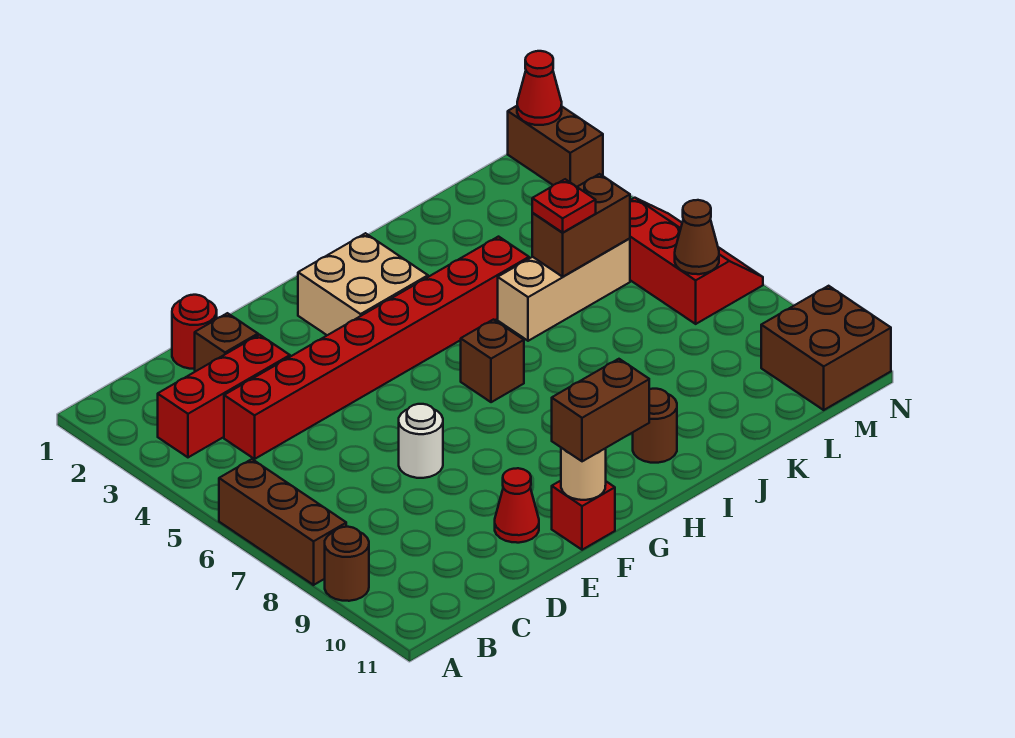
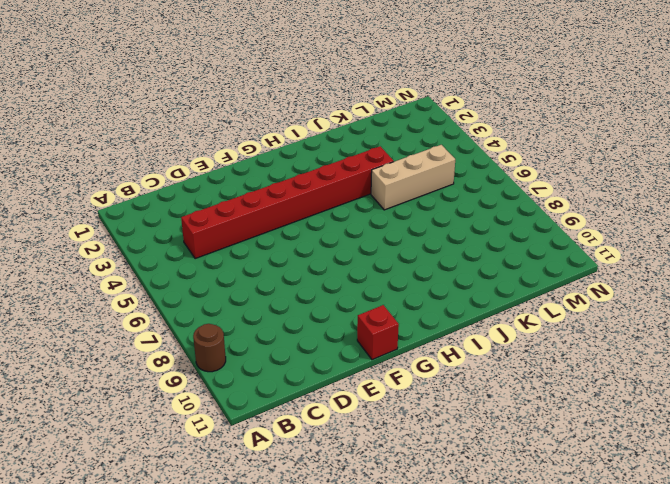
none -> brown brick A6:A8 level 1
none -> red brick B3:D3 level 1
none -> red round brick D1 level 1

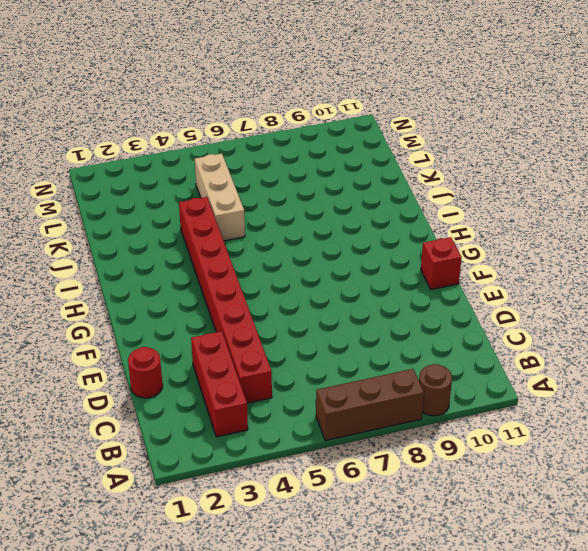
none -> brown brick D2 level 1
none -> white round brick E7 level 1
none -> red cone E10 level 1

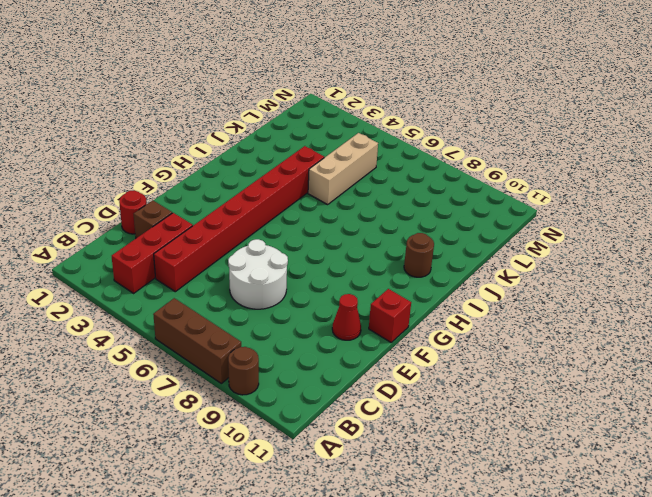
white round brick D6:E7 level 1 -> white round brick E7 level 1
none -> tan brick G2:H3 level 1
none -> brown brick H6 level 1
none -> red slope M5:N7 level 1 top M

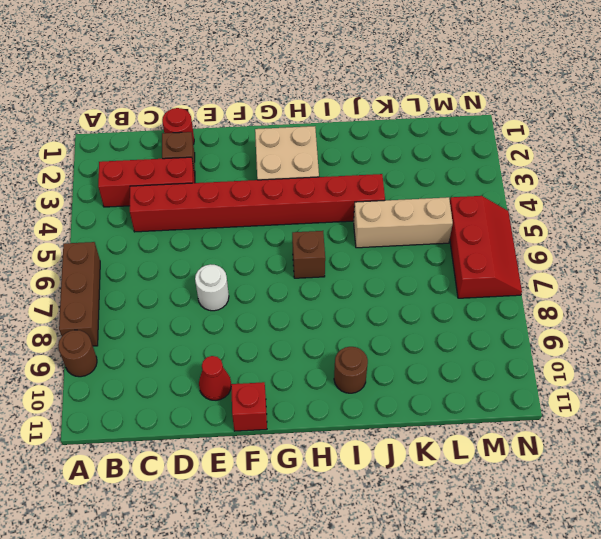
none -> brown brick M10:N11 level 1
none -> brown brick N1:N2 level 1
none -> tan round brick F11 level 2

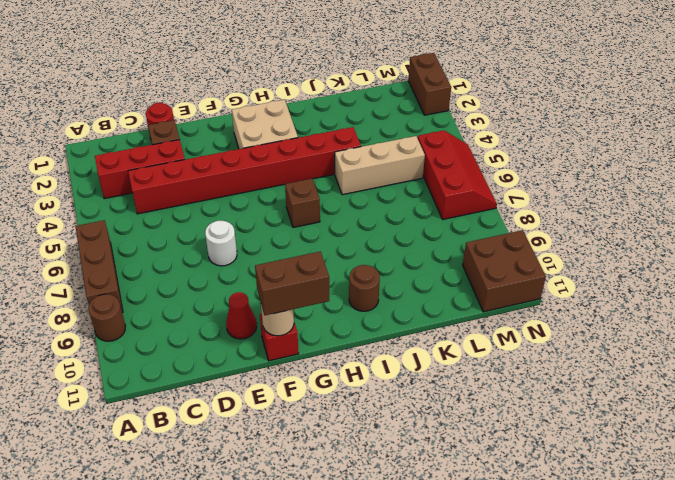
none -> brown brick K5:L5 level 2
none -> brown cone M7 level 2
none -> red cone N1 level 2

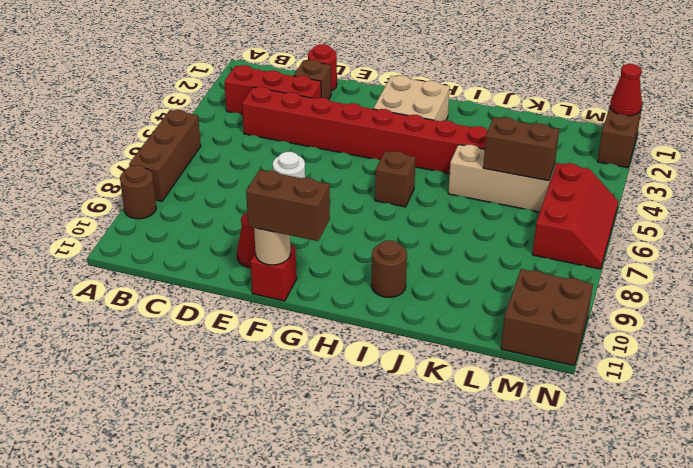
none -> brown cone M7 level 2
none -> red plate K5 level 3

